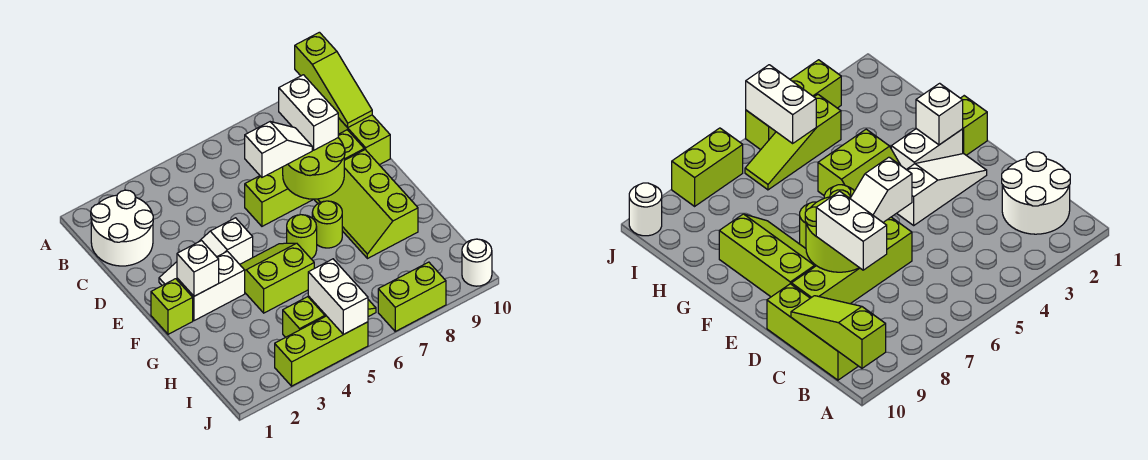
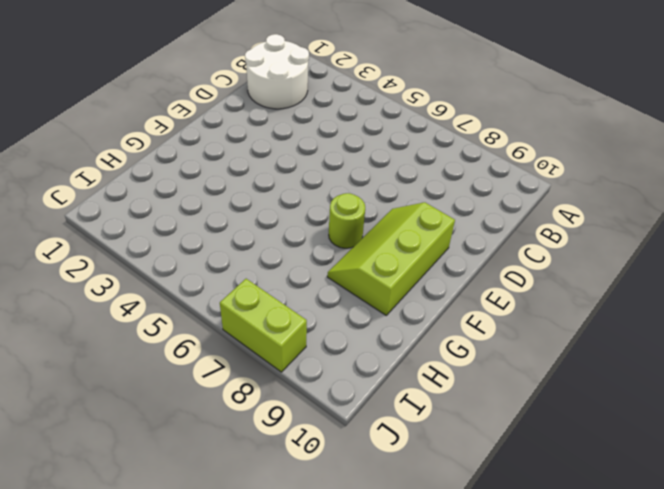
none -> lime brick B10:D10 level 1
none -> lime brick D6:D9 level 1
none -> white slope E2:E4 level 1 top 4

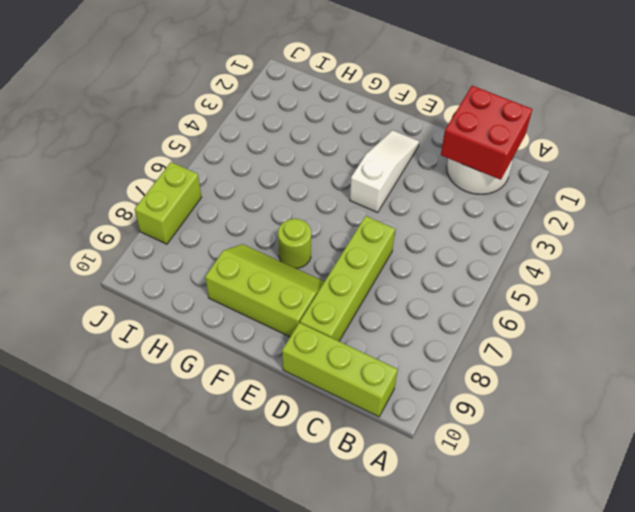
red brick B1:C2 level 2 -> none
none -> lime brick F1 level 1
none -> white brick F2:F3 level 1
none -> lime slope F4:G5 level 1 top G

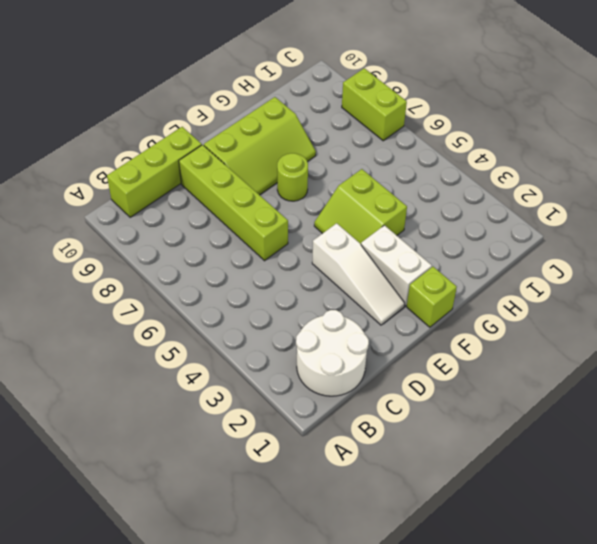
none -> lime round brick F6 level 1
none -> lime slope I4:I6 level 1 top 4
none -> lime brick J3:J5 level 1

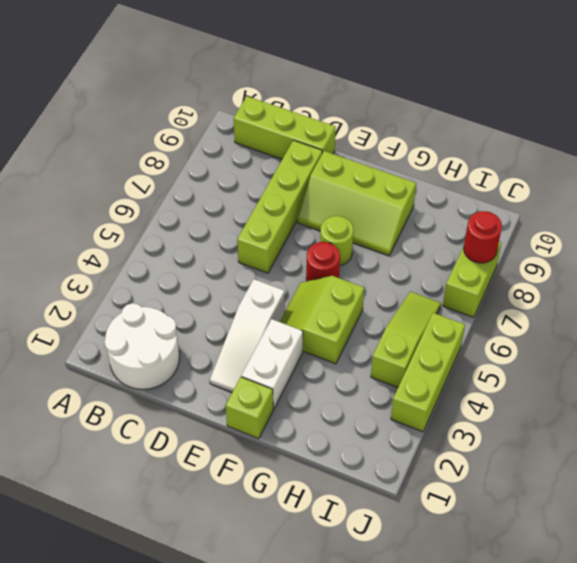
red round brick F6 level 1 -> lime round brick F6 level 1
red round brick J8 level 2 -> none
none -> white round brick J10 level 1
none -> lime slope A10:C10 level 2 top A
none -> lime round brick D7:E8 level 2

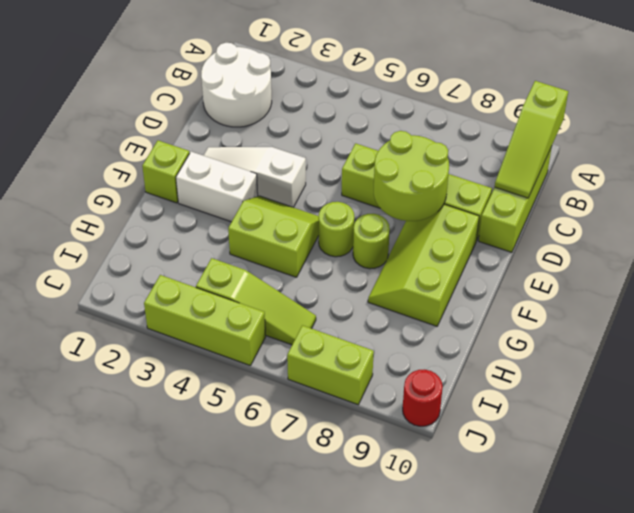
red round brick J10 level 1 -> white round brick J10 level 1
none -> white brick F2 level 2
none -> white brick I5:J5 level 2
none -> white brick C8:D8 level 3

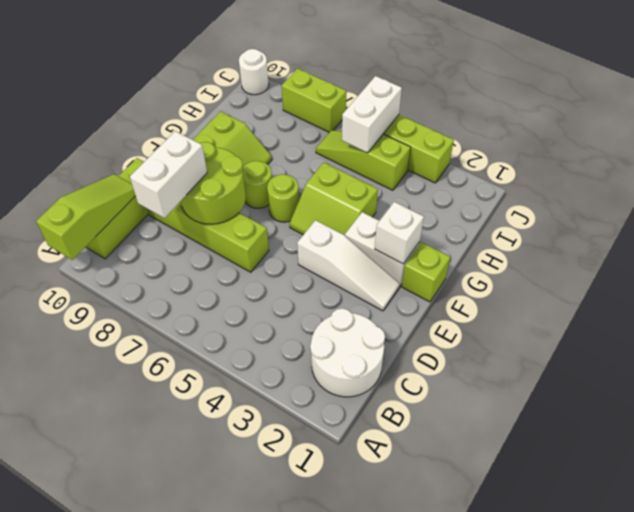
none -> white slope D6:D7 level 3 top 6

